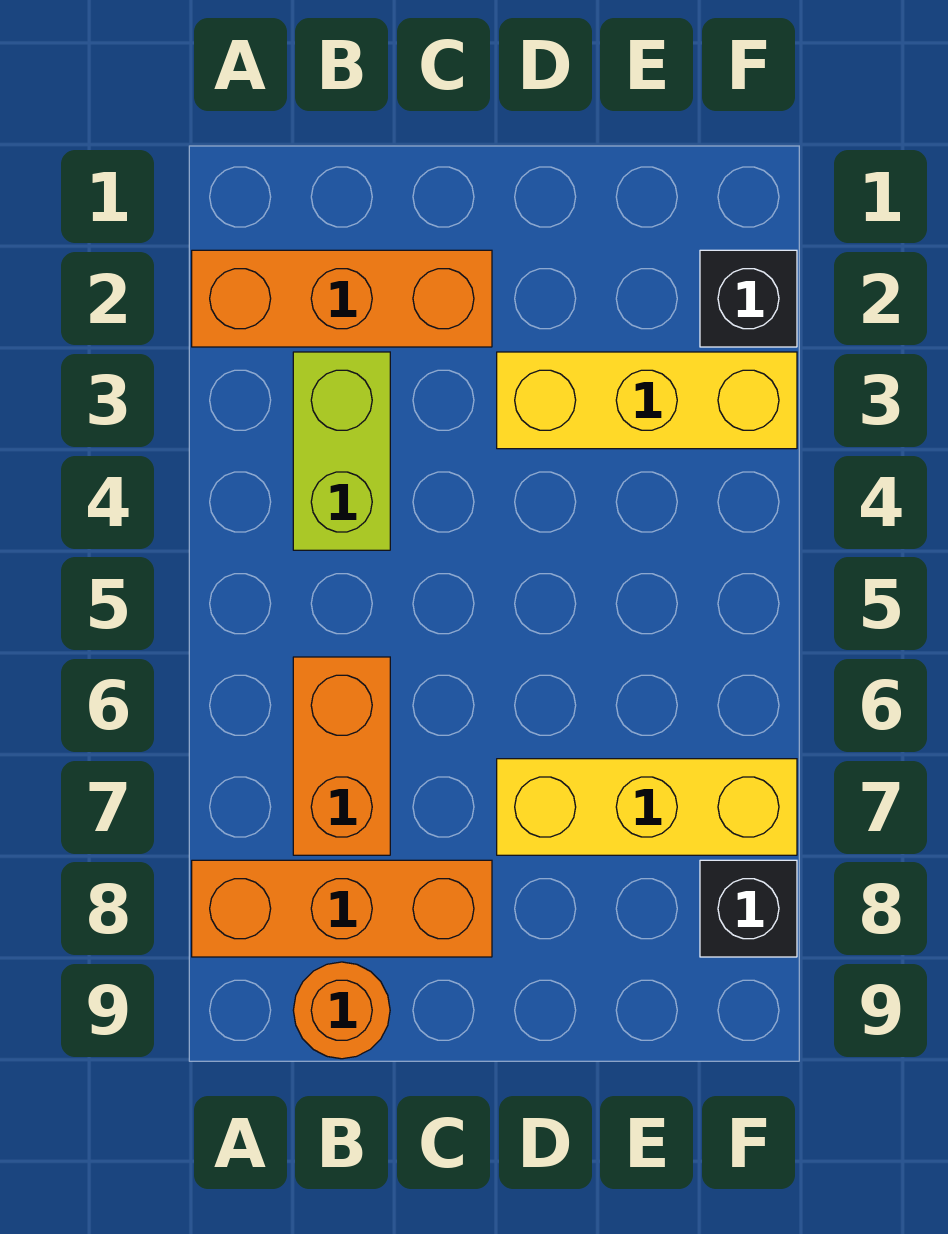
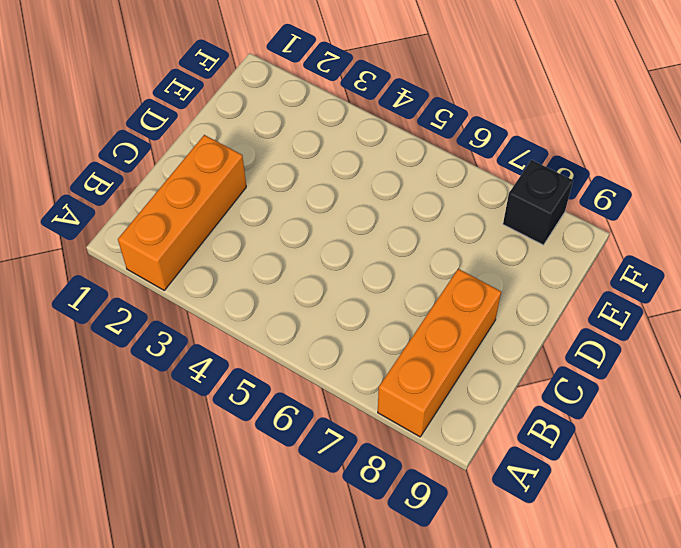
none -> lime brick B3:B4 level 1
none -> orange brick B6:B7 level 1

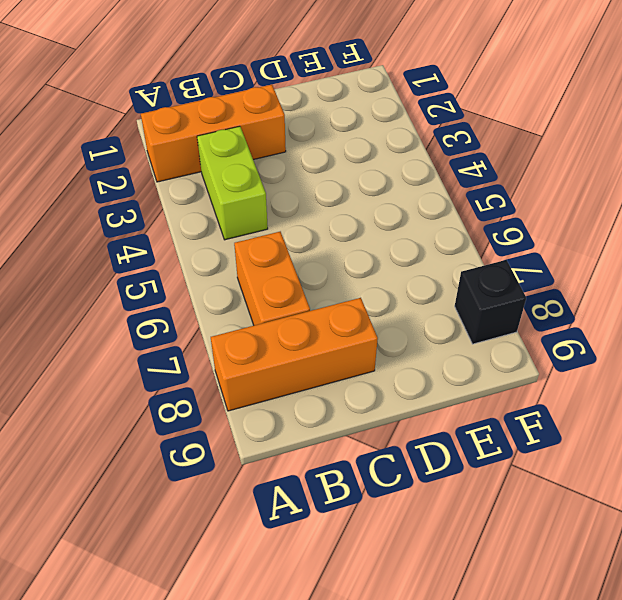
none -> orange round brick B9 level 1
none -> yellow brick D3:F3 level 1

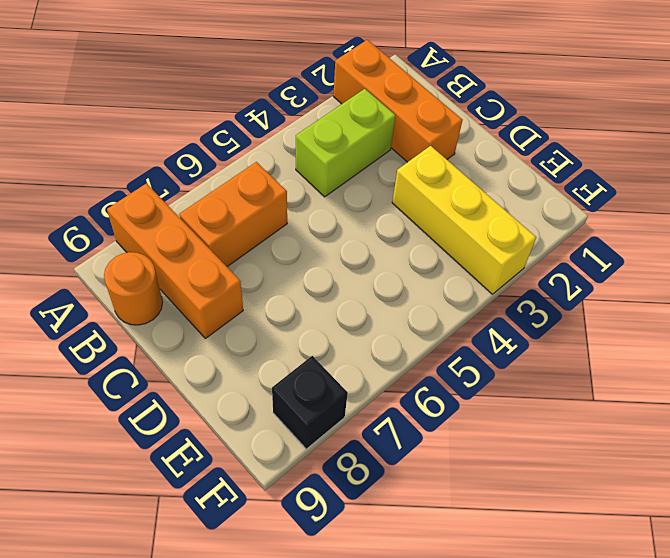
none -> yellow brick D7:F7 level 1
none -> black brick F2 level 1

